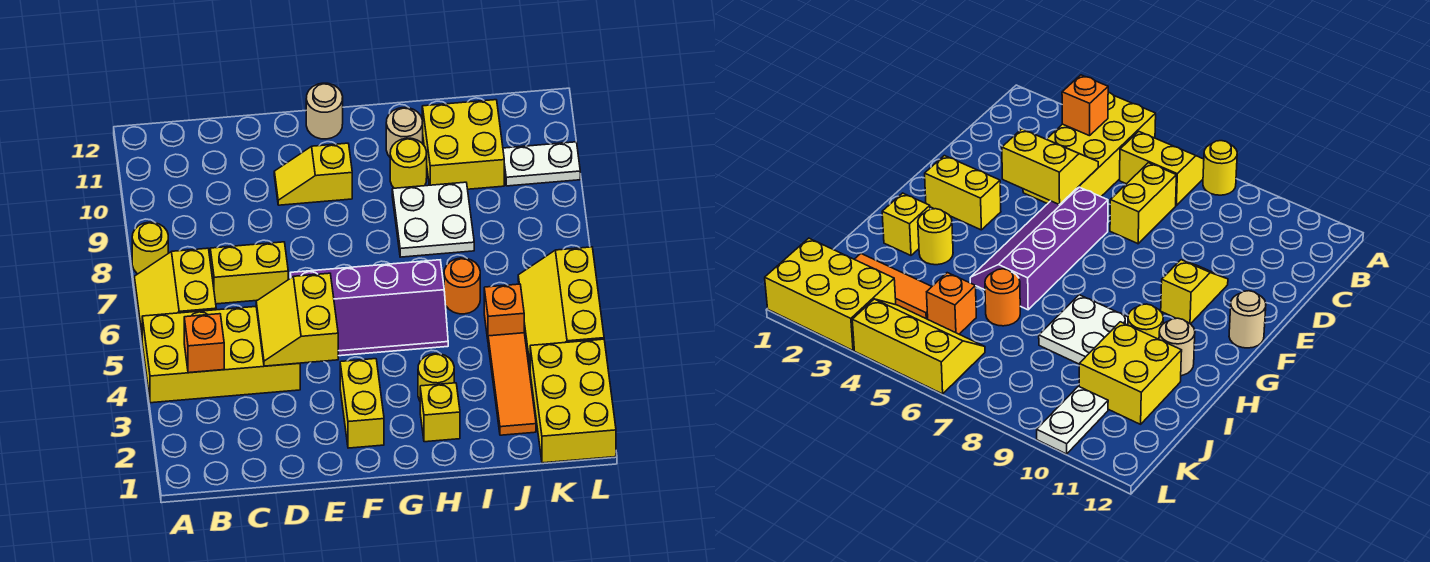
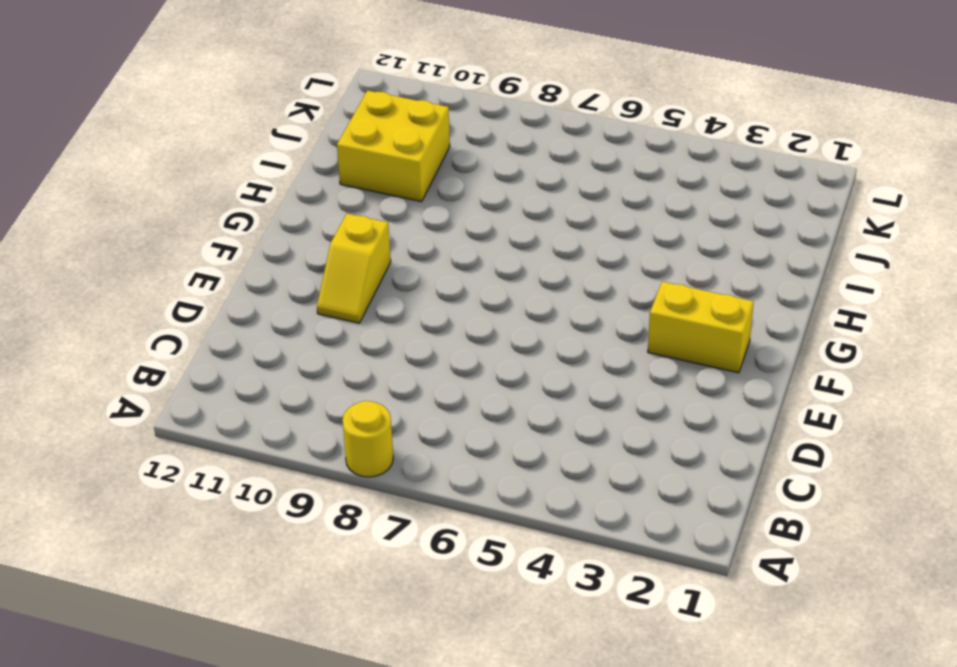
none -> yellow brick A4:D5 level 1
none -> yellow slope A6:B7 level 1 top B
none -> yellow brick C7:D7 level 1

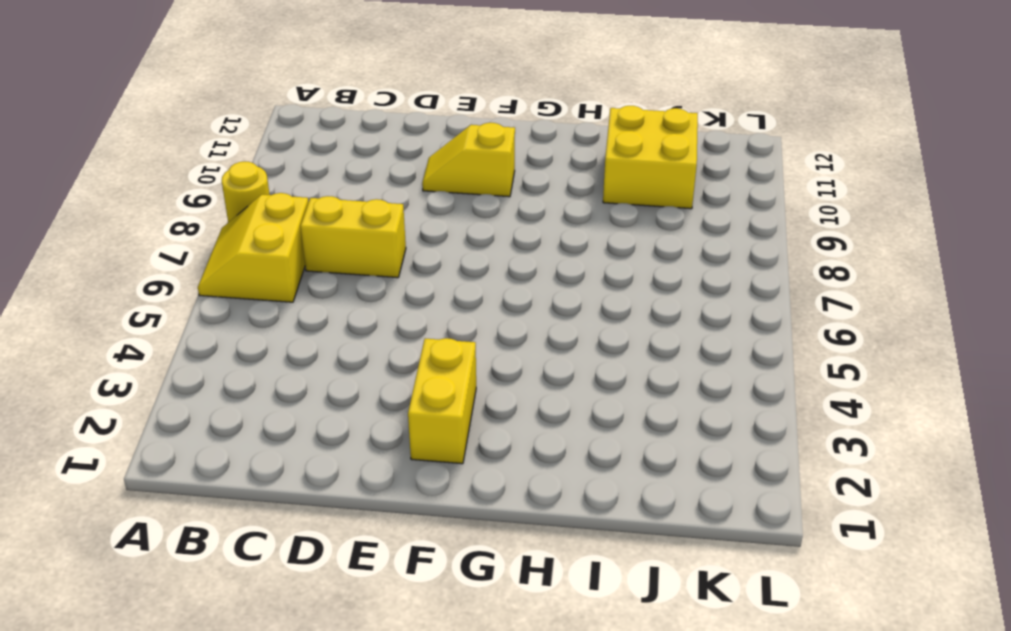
none -> yellow brick A4:D5 level 1
none -> purple slope E5:H6 level 1 top 6
none -> tan round brick F12 level 1

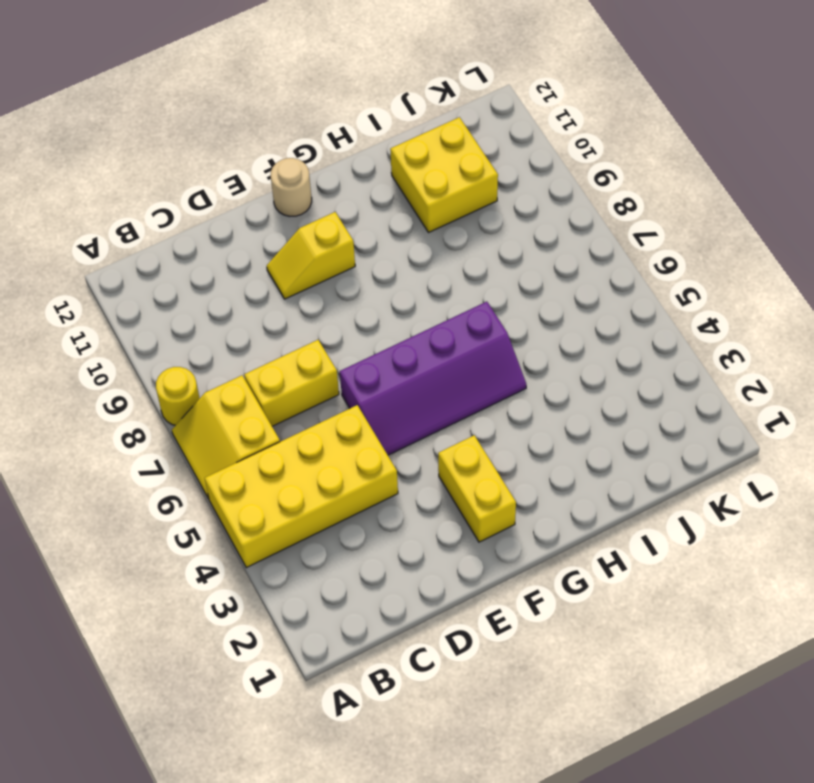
none -> yellow brick H2 level 1
none -> yellow round brick H3 level 1
none -> white plate H8:I9 level 1

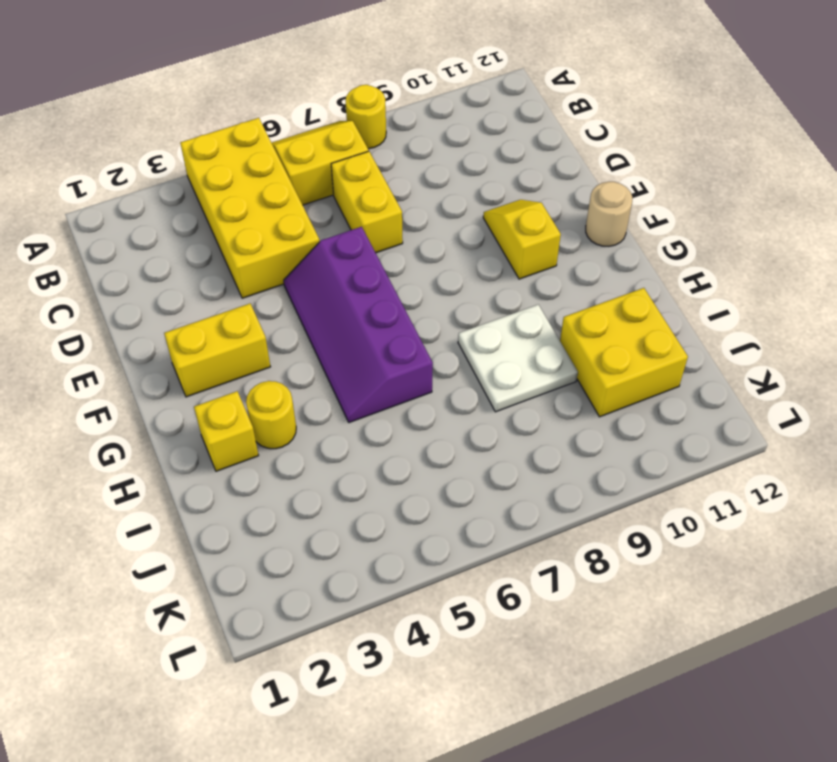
none -> yellow round brick H10 level 1
none -> tan round brick H11 level 1
none -> orange round brick I6 level 1

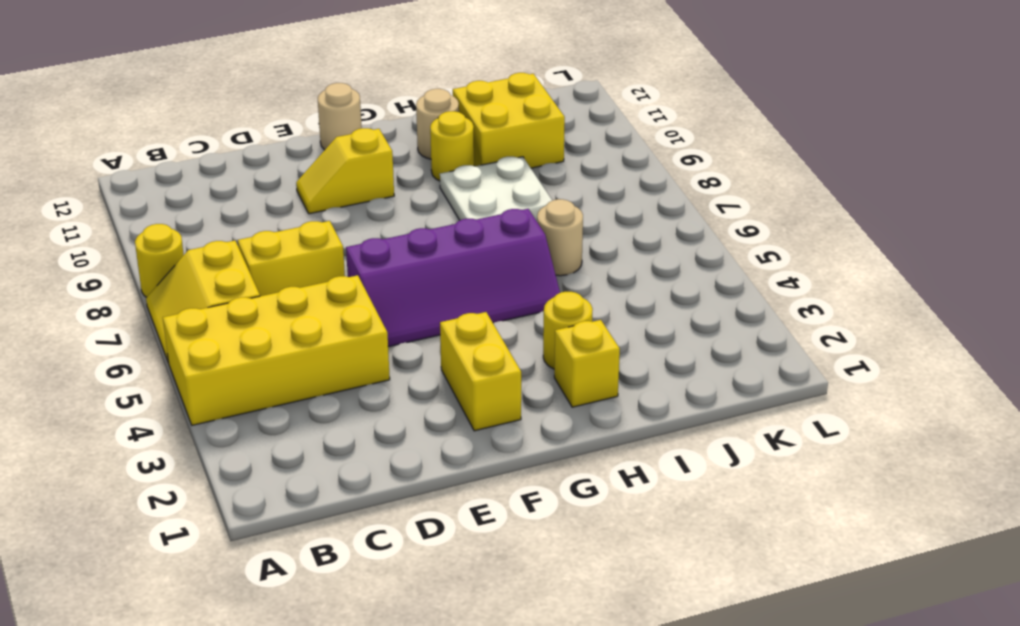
tan round brick I6 level 1 -> orange round brick I6 level 1
none -> orange tile J2:J4 level 1
none -> orange brick J5 level 1
none -> yellow brick K1:L3 level 1

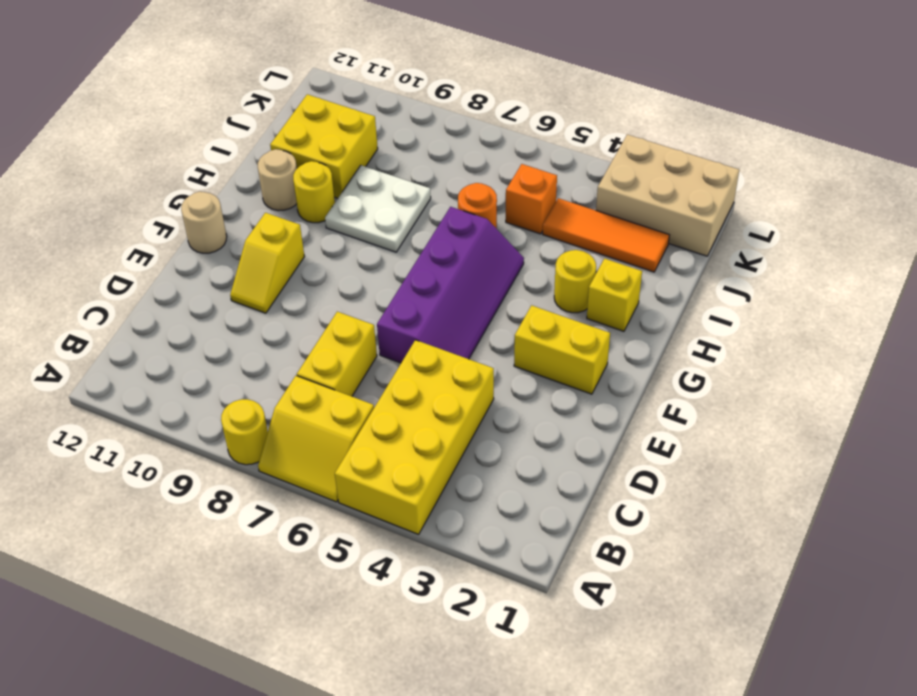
tan brick K1:L3 level 1 -> yellow brick K1:L3 level 1
none -> yellow slope K4:L6 level 1 top L
none -> white plate K10:L10 level 1
none -> orange brick B4 level 2

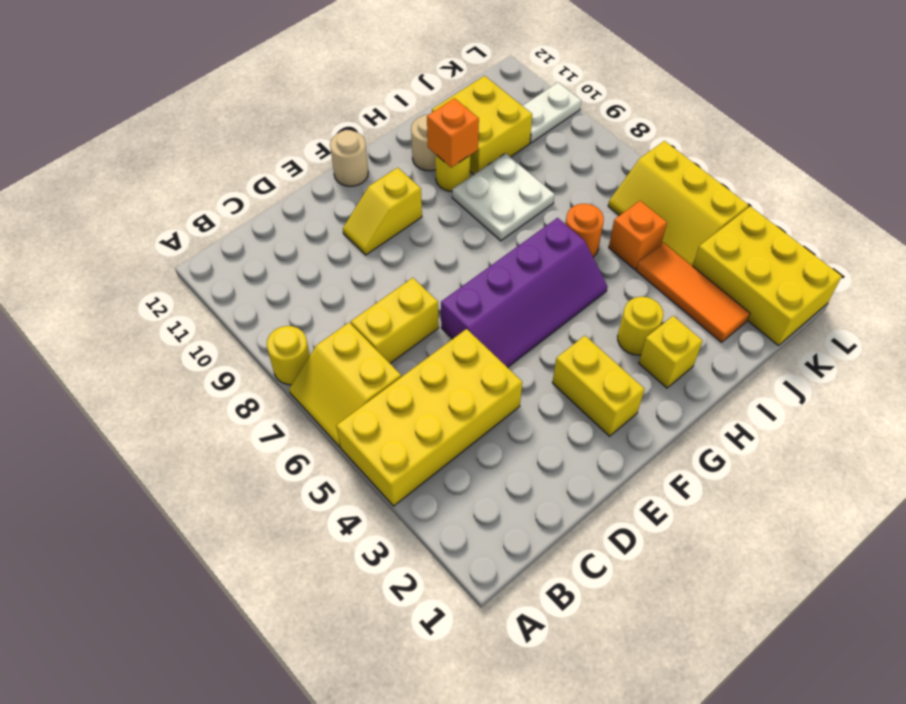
orange brick H10 level 2 -> orange brick B4 level 2
none -> yellow slope D4:E5 level 2 top E

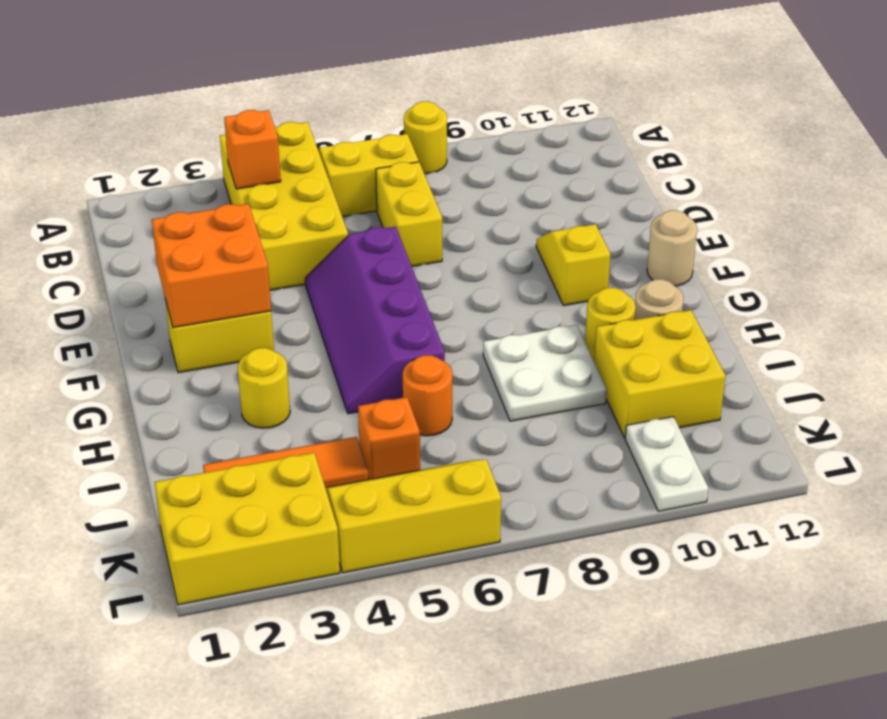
orange brick E2:F3 level 2 -> none
none -> yellow brick H2 level 1
none -> yellow slope D4:E5 level 2 top E

